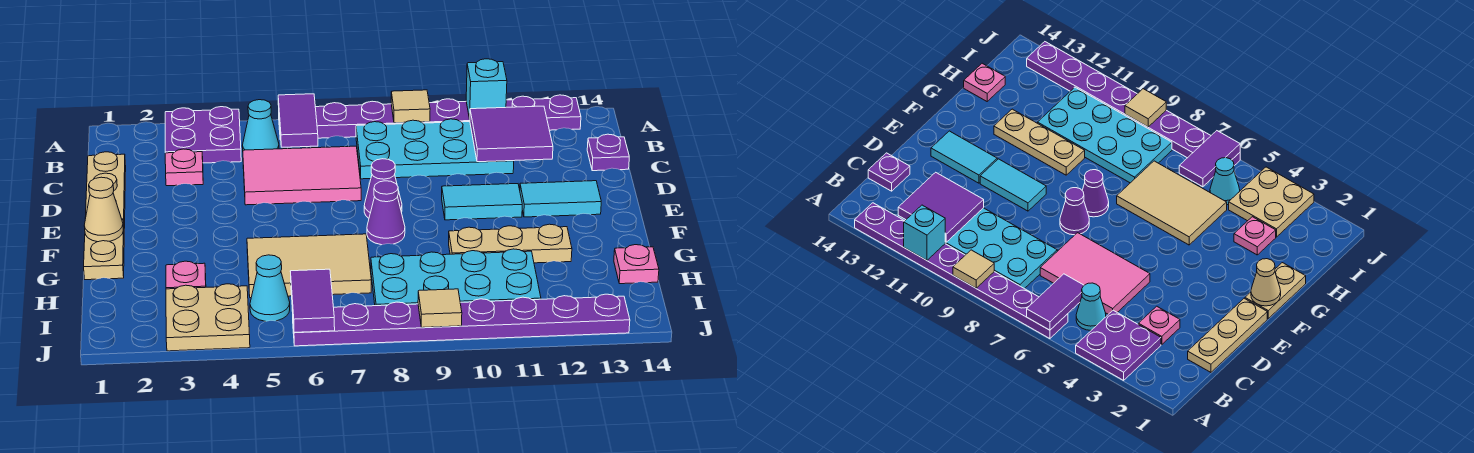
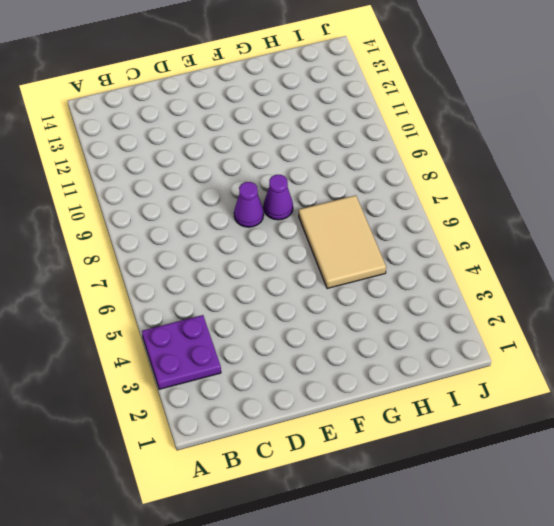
none -> purple plate A6:A13 level 1
none -> cyan cone B5 level 1
none -> cyan plate B8:C11 level 1

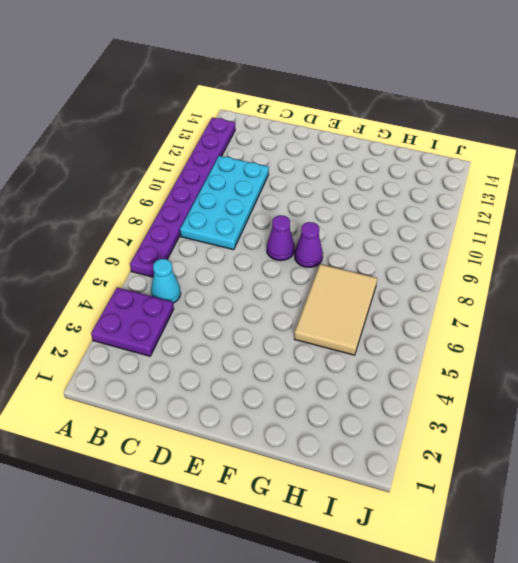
none -> tan plate C1:E1 level 1
none -> pink plate C3 level 1
none -> pink tile C5:D7 level 1

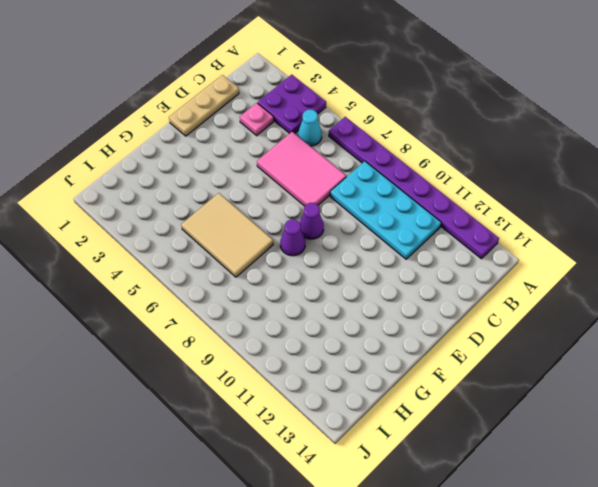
none -> purple plate C14 level 1
none -> cyan tile E10:E11 level 1
none -> cyan tile E12:E13 level 1

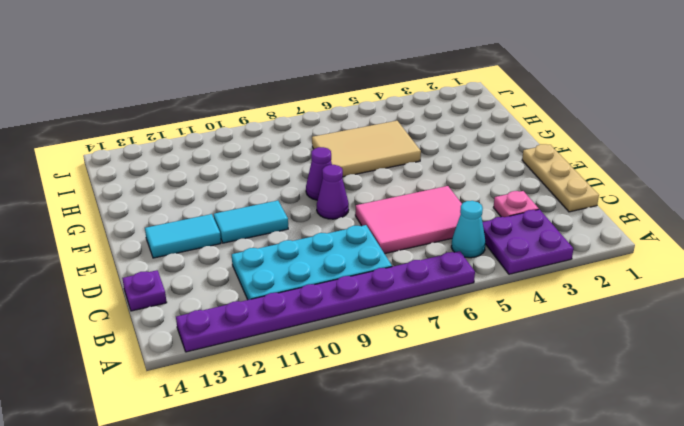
none -> tan plate F1:G1 level 1
none -> tan plate G10:G12 level 1
none -> pink plate H3 level 1

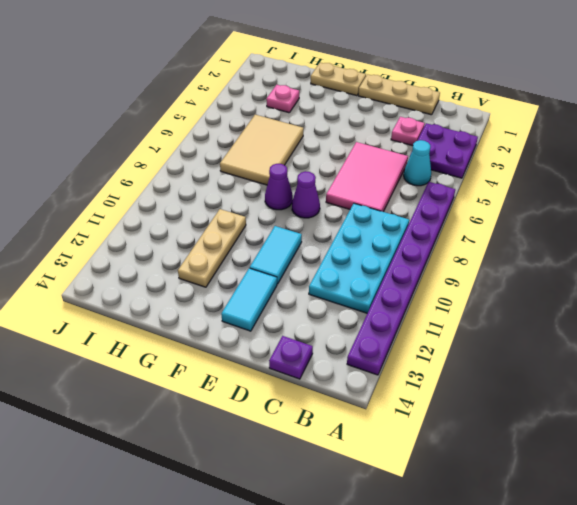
none -> cyan plate H8:I11 level 1
none -> pink plate H14 level 1
none -> tan plate I3:J4 level 1

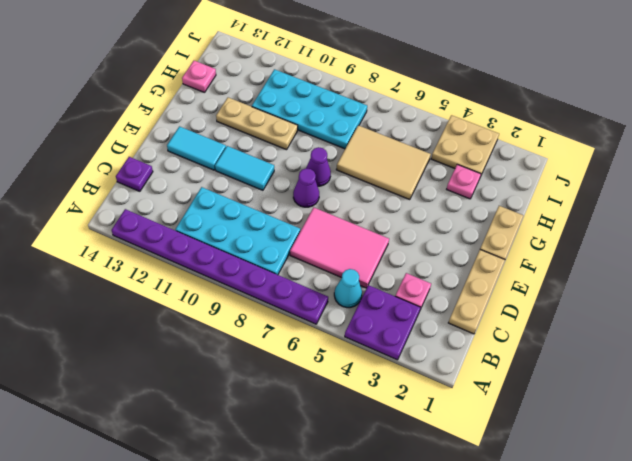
none -> cyan cone I5 level 1
none -> purple plate J6:J13 level 1
none -> purple tile A6:B6 level 2

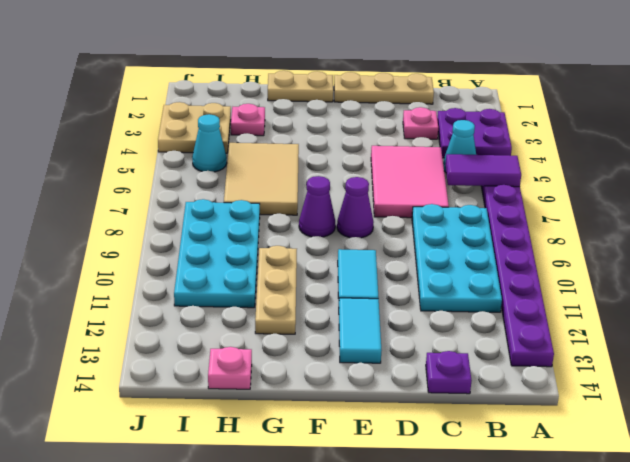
none -> purple plate J6:J13 level 1
none -> tan tile A9 level 2
none -> cyan brick A11 level 2

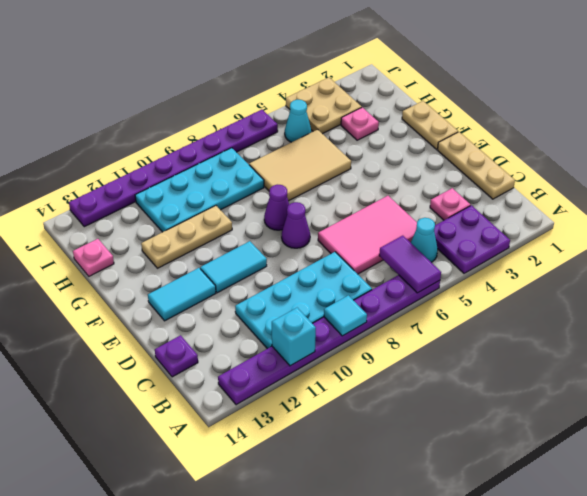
cyan tile A9 level 2 -> tan tile A9 level 2
none -> purple tile B11:C12 level 2
none -> tan cone F1 level 2
none -> purple tile I6:J6 level 2

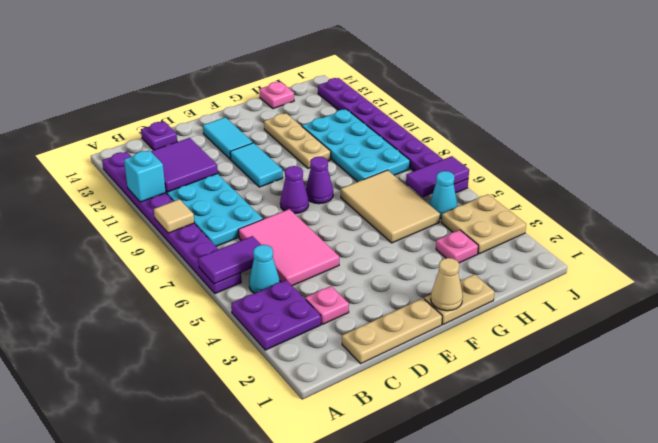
none -> tan tile J9 level 2

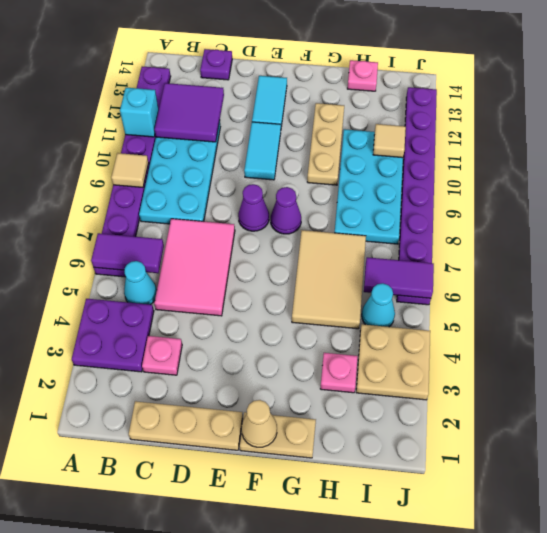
tan tile I11 level 2 -> tan tile J9 level 2

